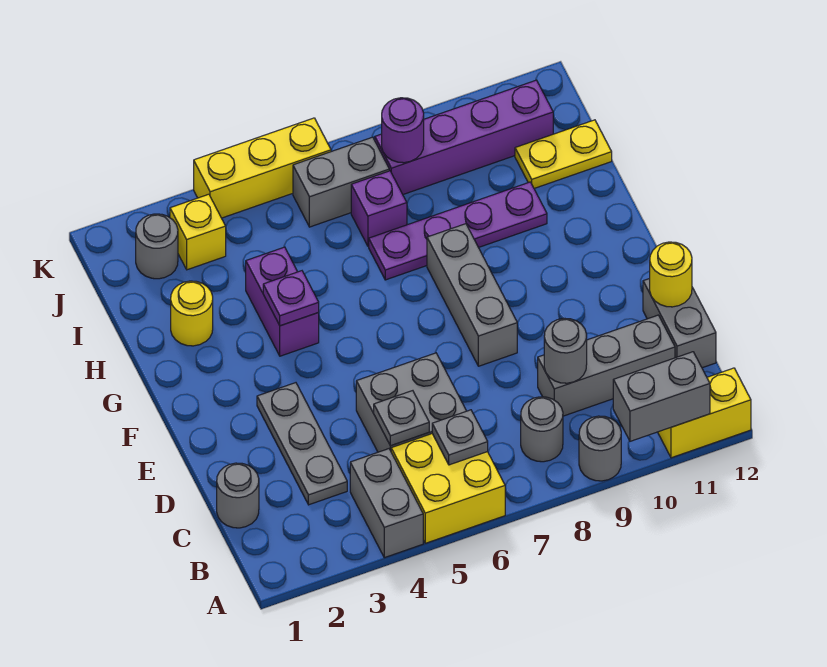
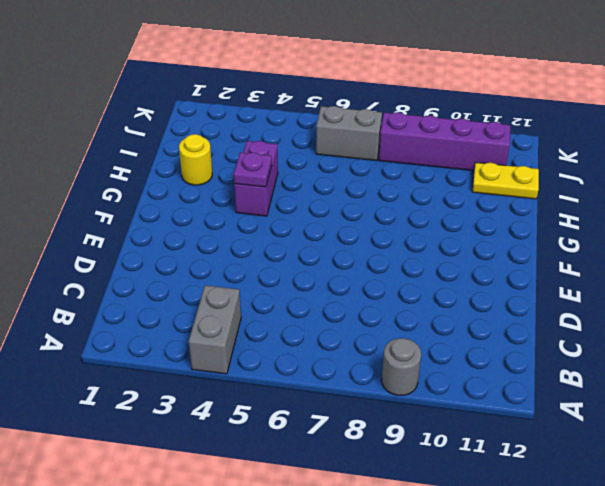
none -> yellow brick A5:B6 level 1
none -> yellow brick A11:A12 level 1
none -> grey round brick B8 level 1

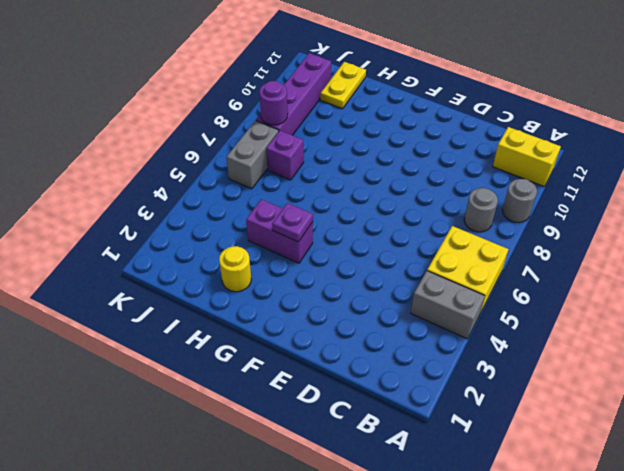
yellow brick A11:B11 level 1 -> yellow brick A11:A12 level 1
none -> grey round brick C1 level 1
none -> grey plate C3:E3 level 1
none -> grey brick C5:D6 level 1

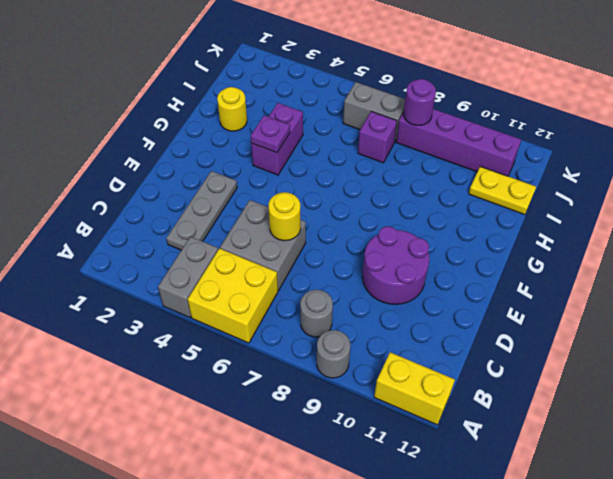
yellow round brick D6 level 2 -> yellow round brick D12 level 2
purple round brick D9:E10 level 1 -> none
none -> grey round brick C1 level 1
none -> grey brick C9:C11 level 1
none -> grey brick C12:D12 level 1

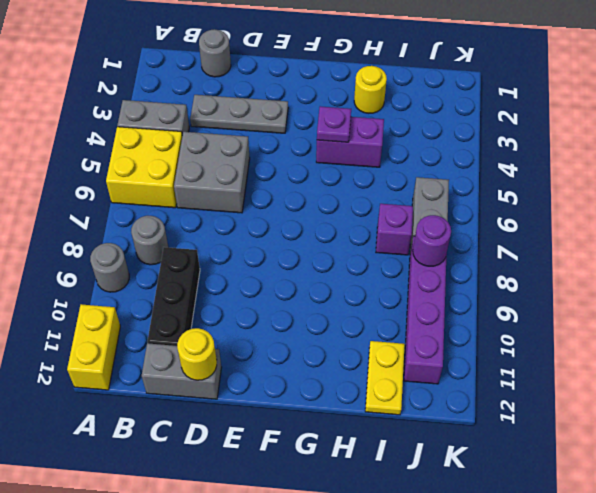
black brick C9:C11 level 1 -> grey brick C9:C11 level 1
none -> grey brick E8:G8 level 1
none -> purple plate H7:H10 level 1
none -> grey round brick J2 level 1

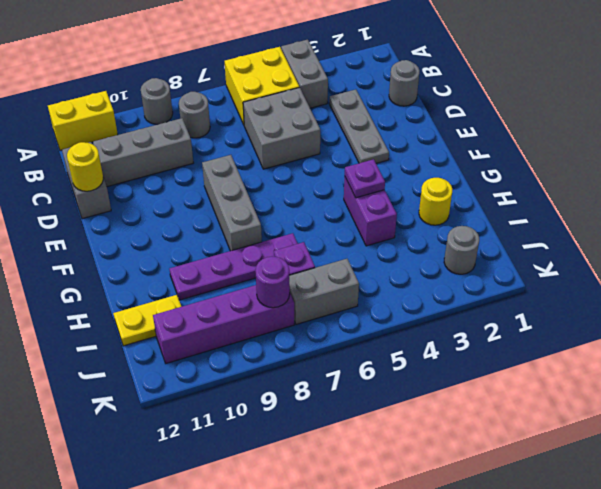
none -> yellow brick J3 level 1
none -> yellow brick K4:K6 level 1
none -> grey brick A10:A11 level 2

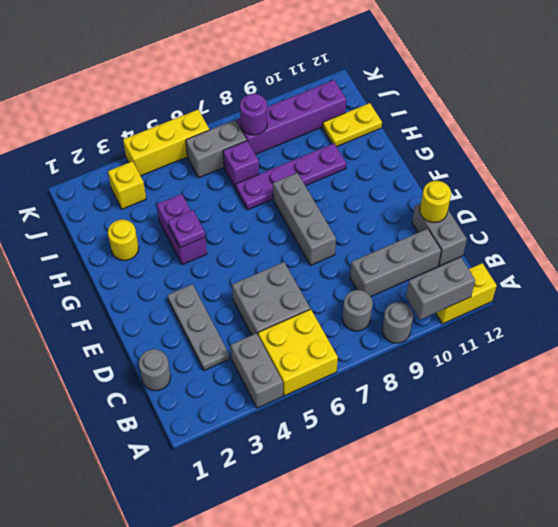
none -> grey round brick J2 level 1
none -> grey plate B6 level 2
none -> grey plate C5 level 2

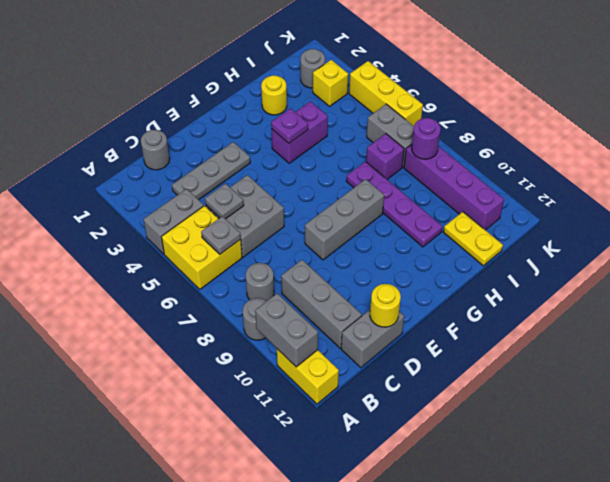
none -> grey round brick C9 level 2

